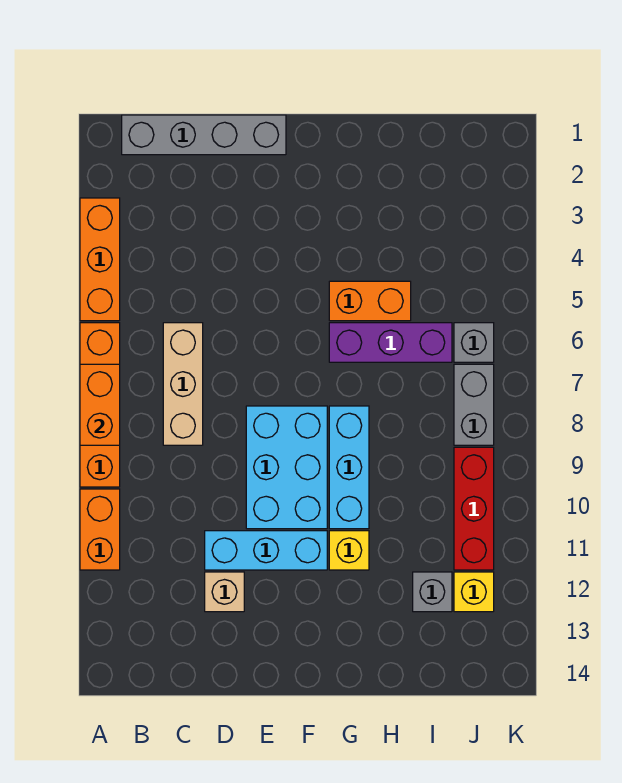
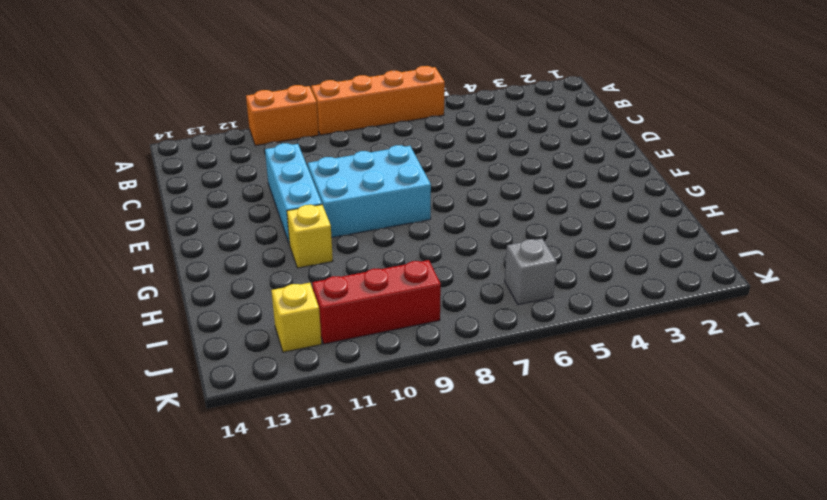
none -> orange brick A3:A5 level 1
none -> grey brick B1:E1 level 1
none -> tan brick C6:C8 level 1

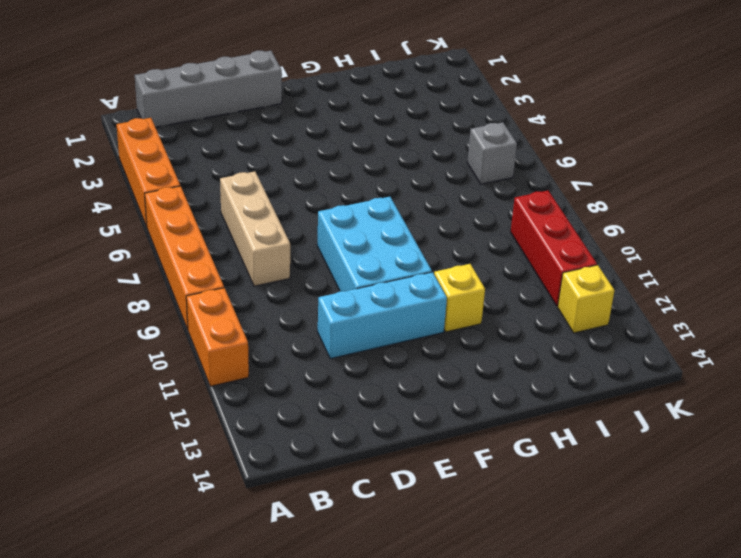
none -> tan brick D12 level 1
none -> orange brick G5:H5 level 1
none -> purple brick G6:I6 level 1

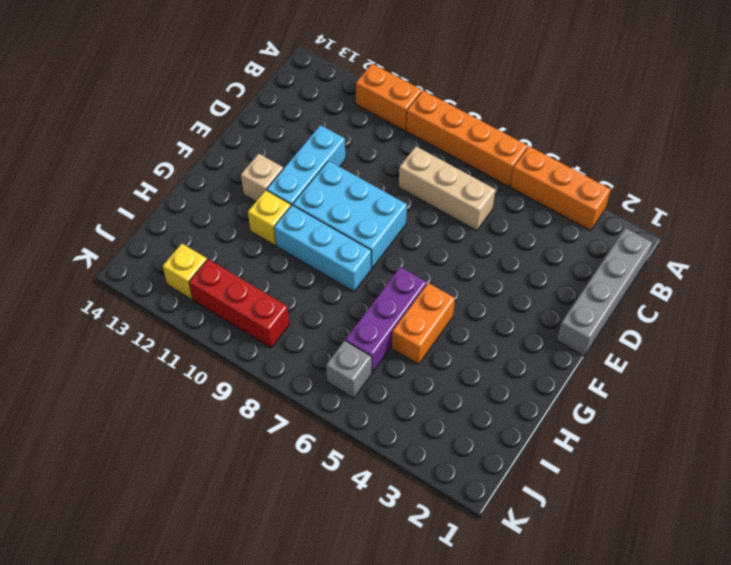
tan brick F12 level 1 -> tan brick D12 level 1
none -> grey brick I12 level 1
none -> grey brick J7:J8 level 1
none -> orange brick A7:A8 level 2

